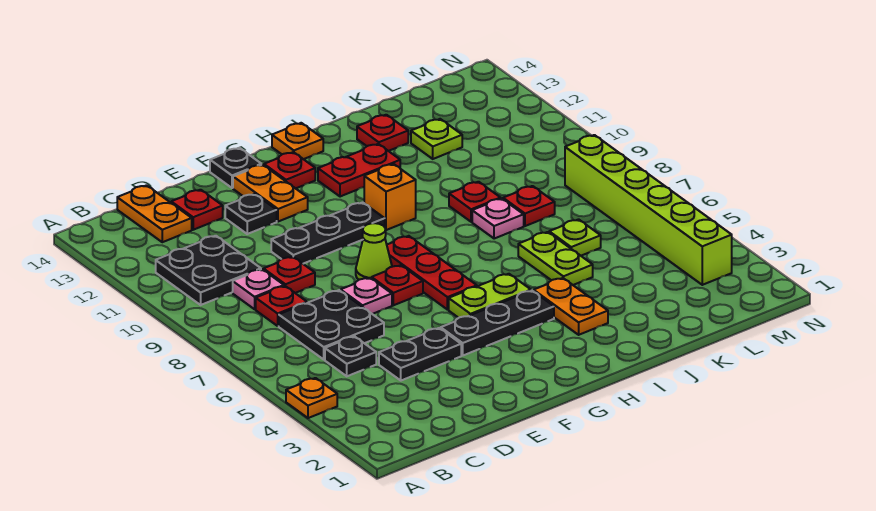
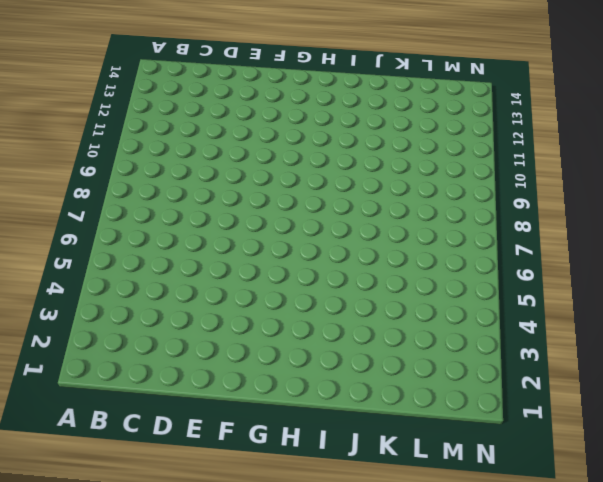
none -> orange plate A4 level 1
none -> black plate B10:C11 level 1
none -> black plate C5 level 1
none -> black plate C6:D7 level 1

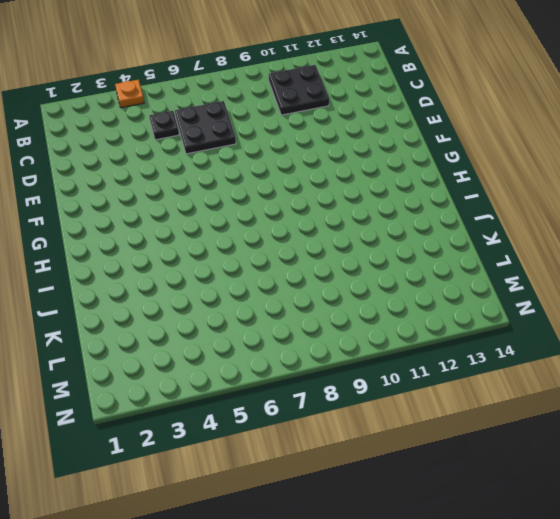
none -> red plate C8 level 1
none -> pink plate C9 level 1
none -> orange plate C13:C14 level 1
none -> black plate D4:E4 level 1

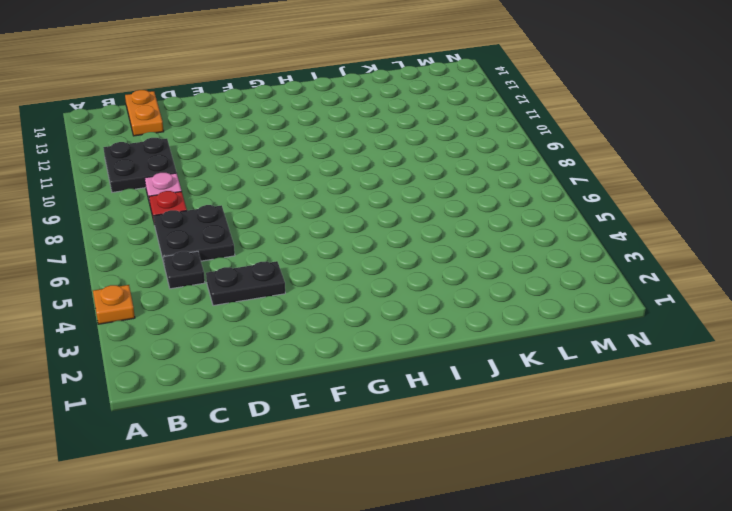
none -> red plate D9 level 1
none -> red plate D13 level 1
none -> pink plate E7 level 1
none -> black plate E10:G10 level 1

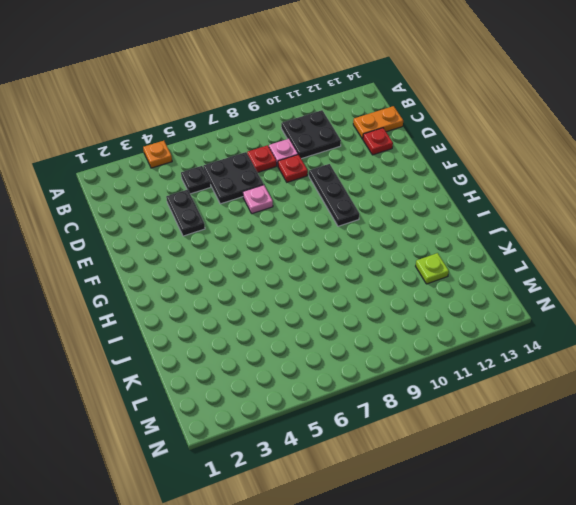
none -> black plate E12 level 1
none -> black plate F4:H4 level 1
none -> red plate F7 level 1
none -> lime cone F8 level 1

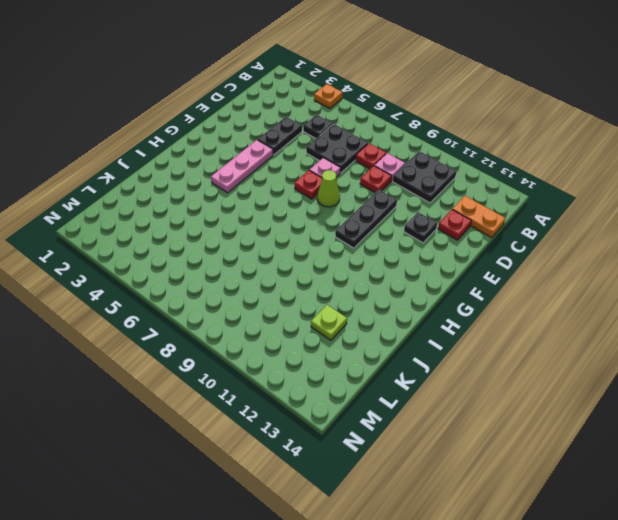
pink plate F4:H4 level 1 -> black plate F4:H4 level 1
none -> orange plate F12:F13 level 1
none -> black plate F14 level 1
none -> lime plate G5:H5 level 1
none -> red plate G6:G8 level 1

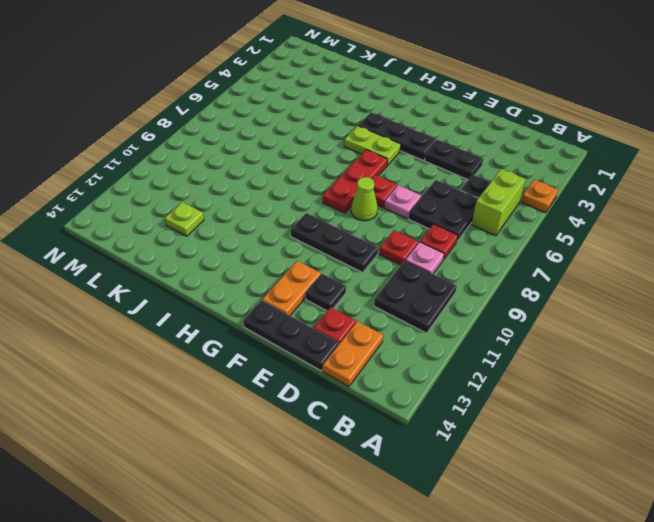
lime brick B5:B6 level 1 -> none
black plate D14:F14 level 1 -> black plate F14 level 1
none -> red plate G13 level 1
none -> orange brick H10 level 1
none -> red plate H12:I12 level 1
none -> orange plate H14 level 1

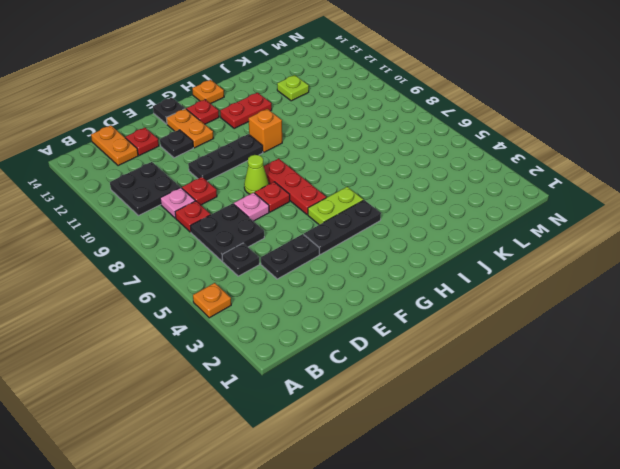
none -> orange plate I3:I4 level 1
none -> lime plate J5:J6 level 1
none -> pink plate J8 level 1
none -> red plate J9 level 1

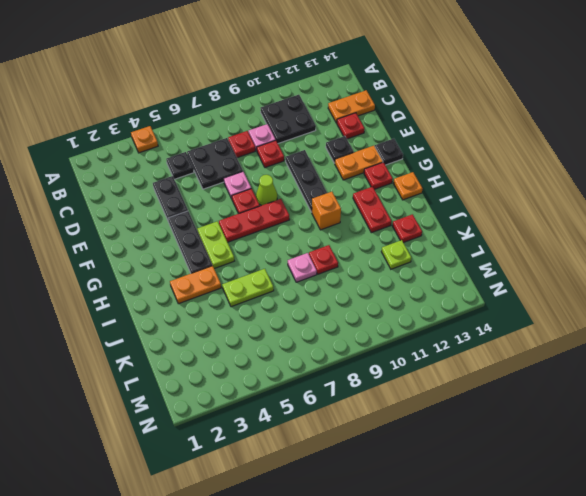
none -> lime plate K6 level 1
none -> red plate K8 level 1
none -> lime brick M3:M8 level 1

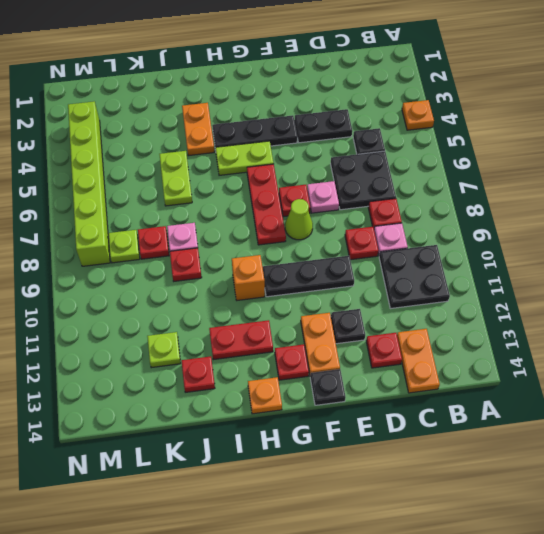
lime plate L8 level 1 -> lime plate K6 level 1

